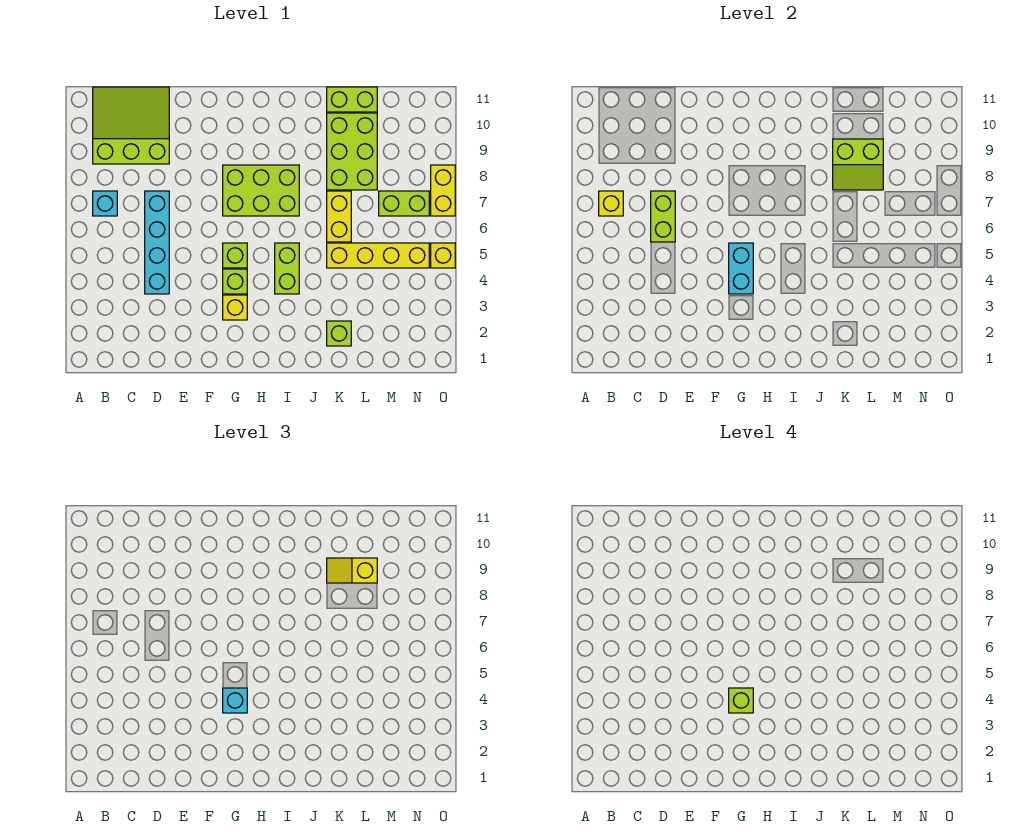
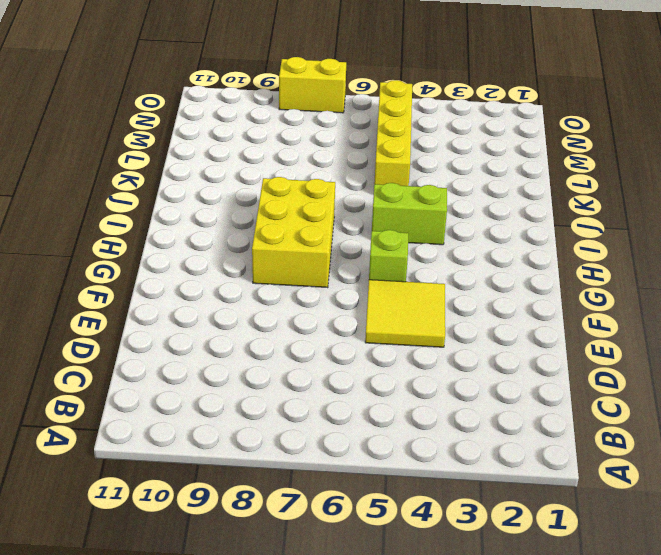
yellow tile E4:F5 level 1 -> none
yellow brick G7:I8 level 1 -> lime brick G7:I8 level 1
none -> cyan brick B7 level 1
none -> lime slope B9:D11 level 1 top 9
none -> cyan brick D4:D7 level 1

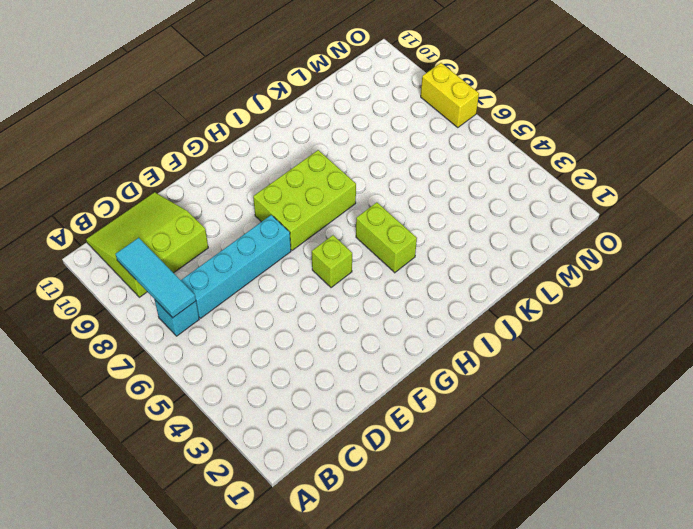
cyan tile B7:B9 level 2 -> yellow brick B7 level 2
cyan brick C7:F7 level 1 -> cyan brick D4:D7 level 1
none -> yellow brick G3 level 1
none -> lime brick G4 level 1
none -> lime brick K2 level 1

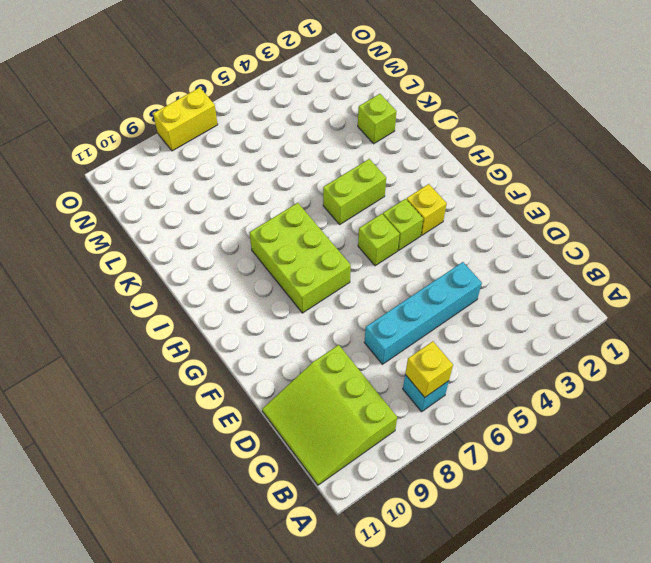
none -> yellow brick K5:N5 level 1
none -> yellow brick K6:K7 level 1
none -> lime brick K8:L10 level 1

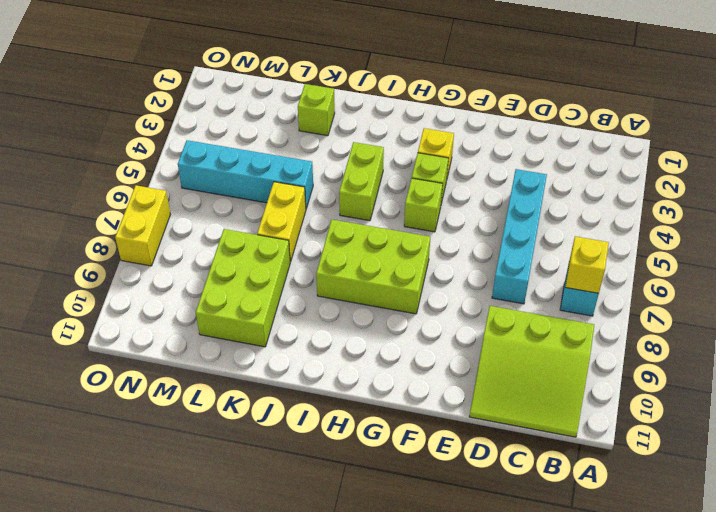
cyan brick K5:N5 level 1 -> yellow brick K5:N5 level 1
none -> lime brick K11:L11 level 1
none -> lime brick M7:N7 level 1
none -> yellow brick O5 level 1

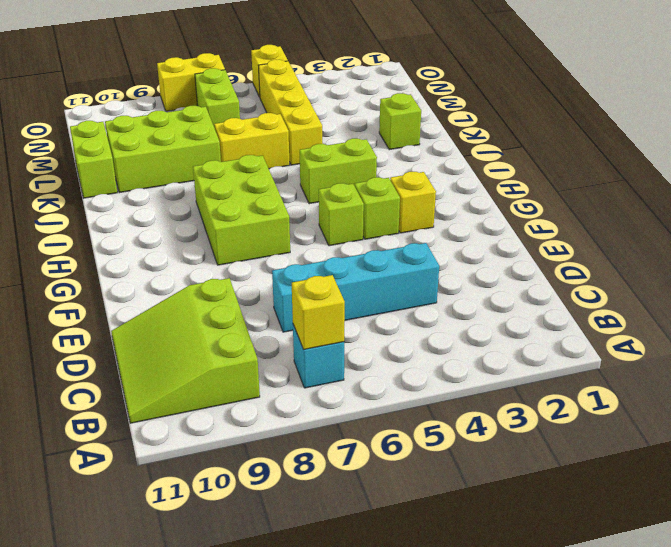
none -> lime brick D6:D7 level 2
none -> cyan brick G4:G5 level 2
none -> lime slope K8:L9 level 2 top 9

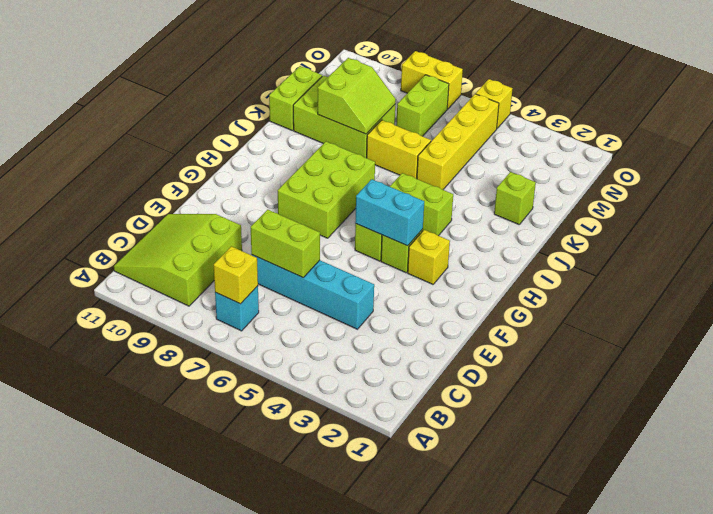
none -> cyan brick G4 level 3
none -> yellow slope K9:L9 level 3 top L
none -> lime brick G4 level 4

